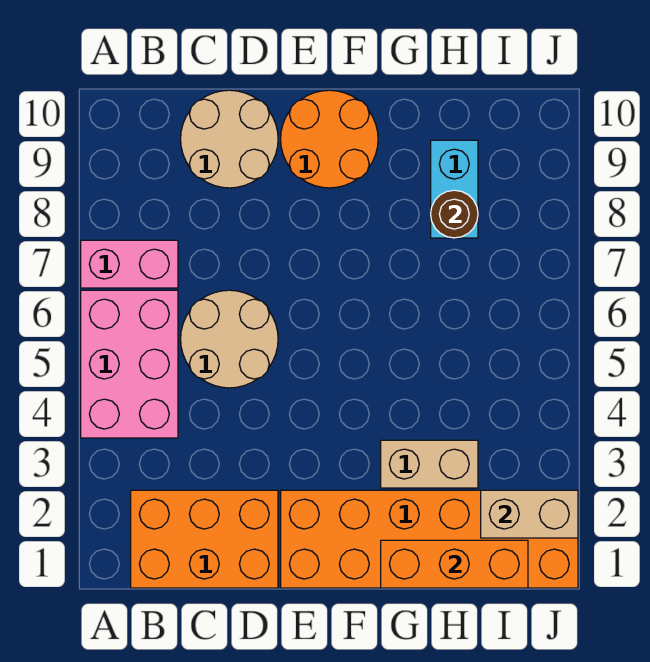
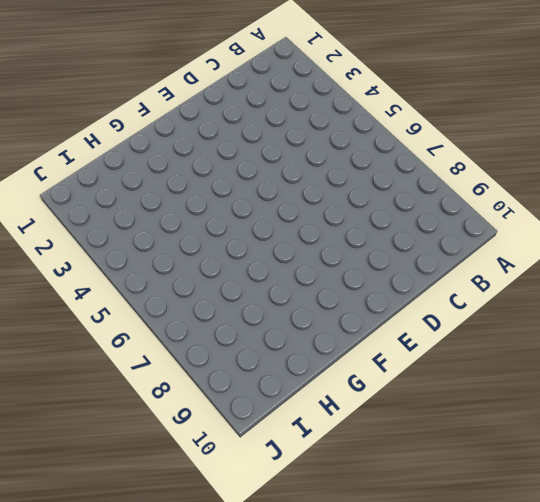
none -> pink brick A4:B6 level 1
none -> pink brick A7:B7 level 1
none -> orange brick B1:D2 level 1

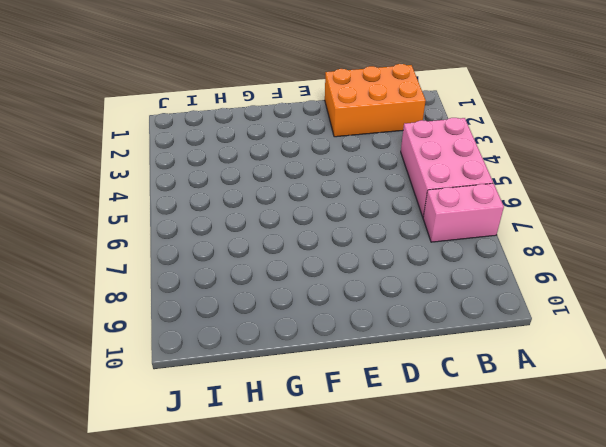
none -> tan round brick C5:D6 level 1
none -> tan round brick C9:D10 level 1
none -> orange brick E1:J2 level 1

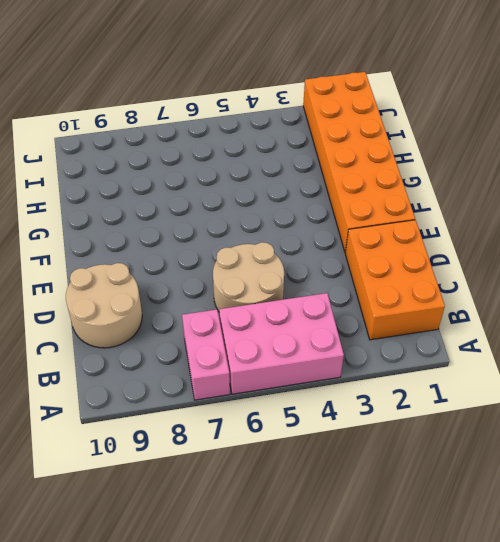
none -> orange round brick E9:F10 level 1
none -> tan brick G3:H3 level 1
none -> cyan brick H8:H9 level 1

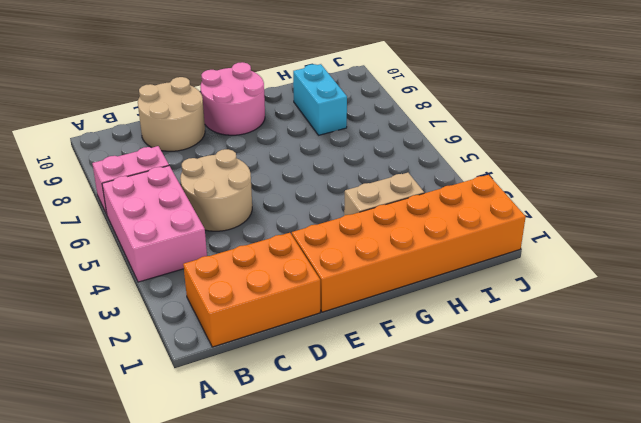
pink round brick E9:F10 level 1 -> orange round brick E9:F10 level 1
none -> orange brick G1:I1 level 2
none -> brown round brick H8 level 2
none -> tan brick I2:J2 level 2

